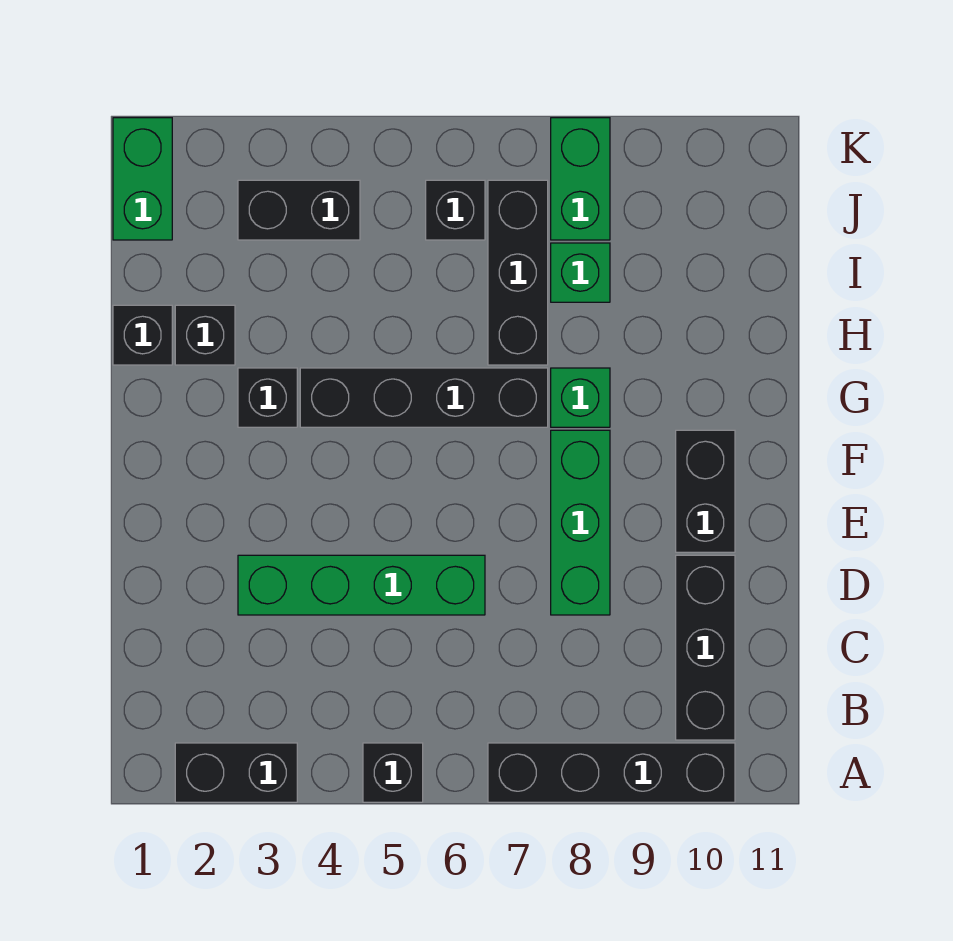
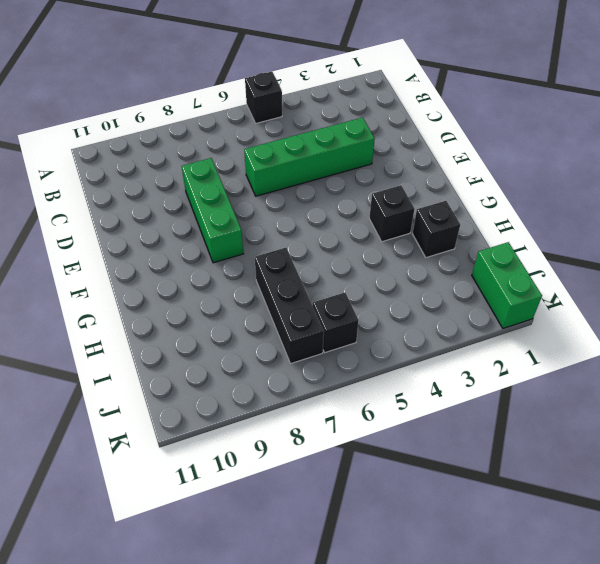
none -> black brick A2:A3 level 1
none -> black brick A7:A10 level 1
none -> black brick B10:D10 level 1

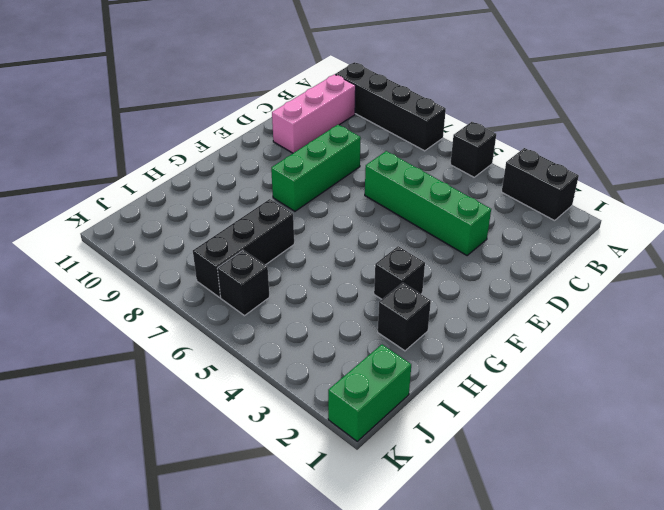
pink brick B10:D10 level 1 -> black brick B10:D10 level 1
none -> black brick E10:F10 level 1
none -> black brick G4:G7 level 1
none -> green brick G8 level 1

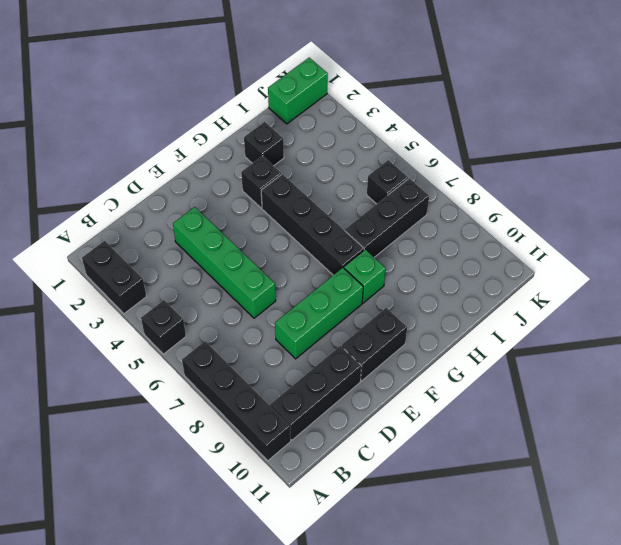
none -> black brick H1 level 1
none -> green brick I8 level 1
none -> black brick J3:J4 level 1

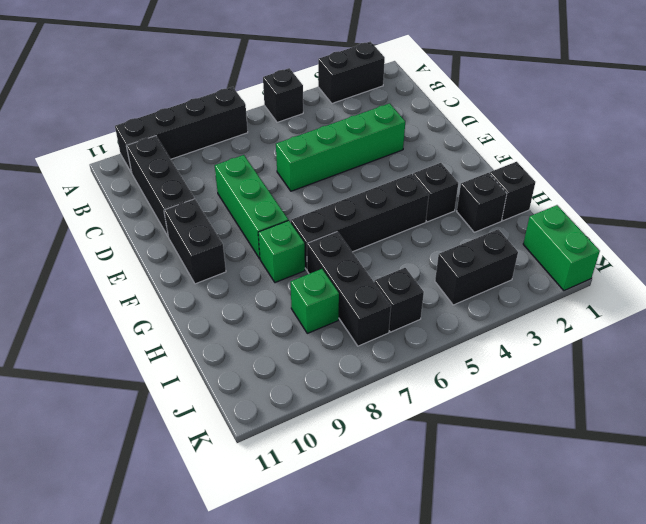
none -> green brick J8:K8 level 1

